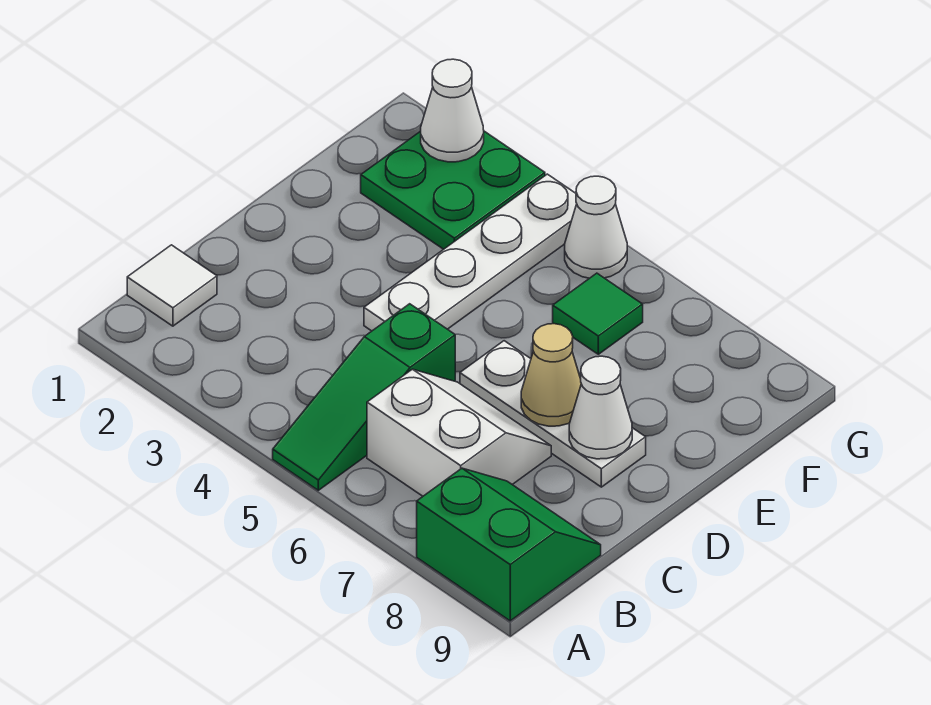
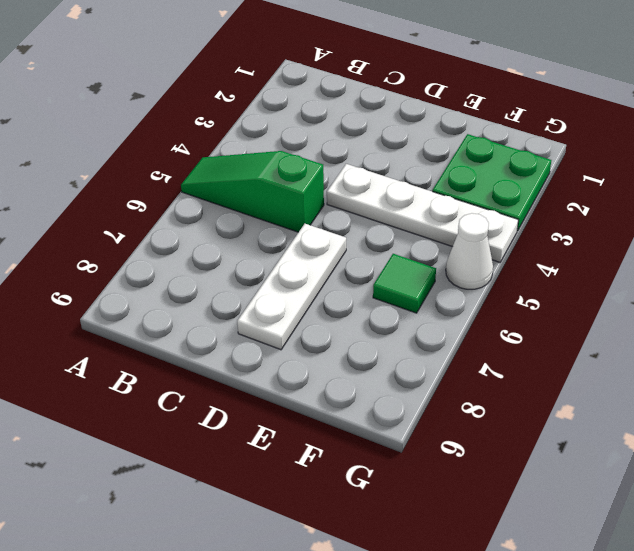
none -> green slope A8:B9 level 1 top A
none -> white tile B1 level 1
none -> white slope B6:C7 level 1 top B

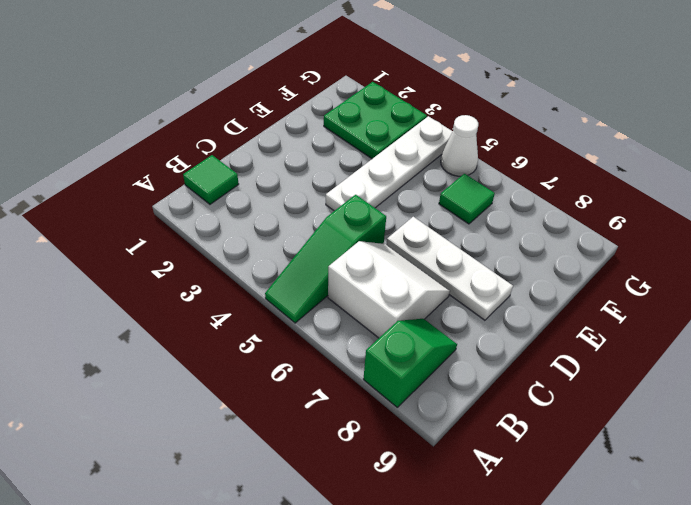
green slope A8:B8 level 1 top A -> green slope A8:B9 level 1 top A
green tile B1 level 1 -> white tile B1 level 1
none -> tan cone D7 level 2
none -> white cone D8 level 2
none -> white cone G2 level 2

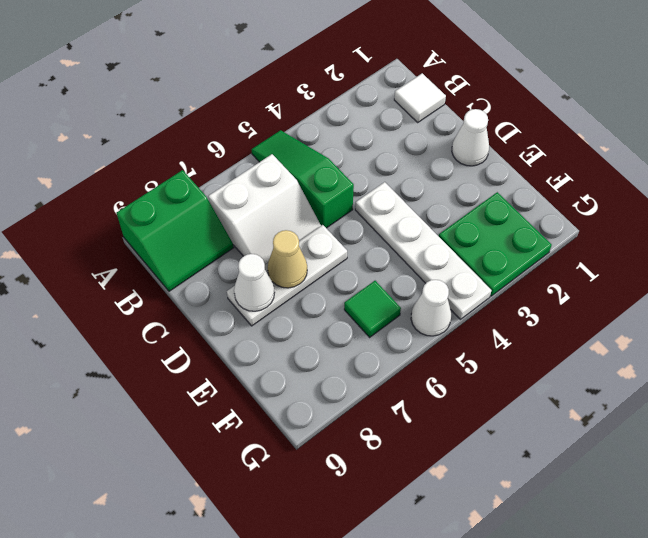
white cone D1 level 1 -> white cone G2 level 2

